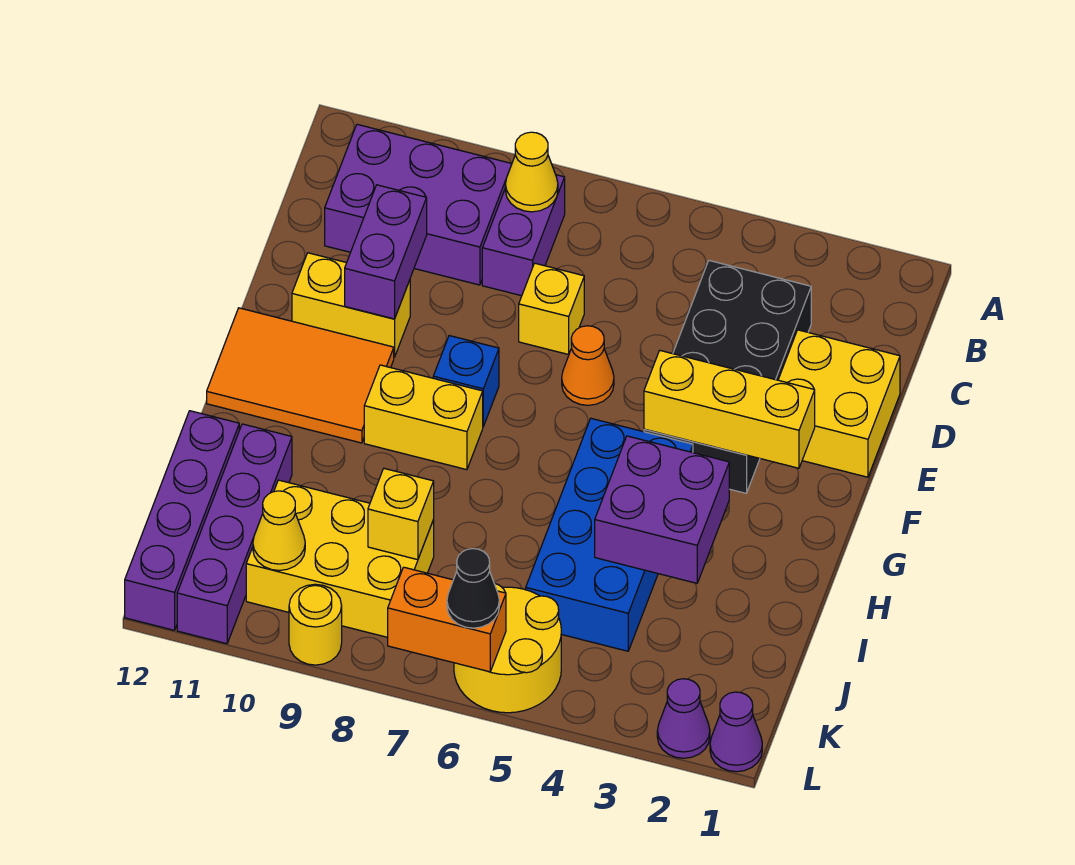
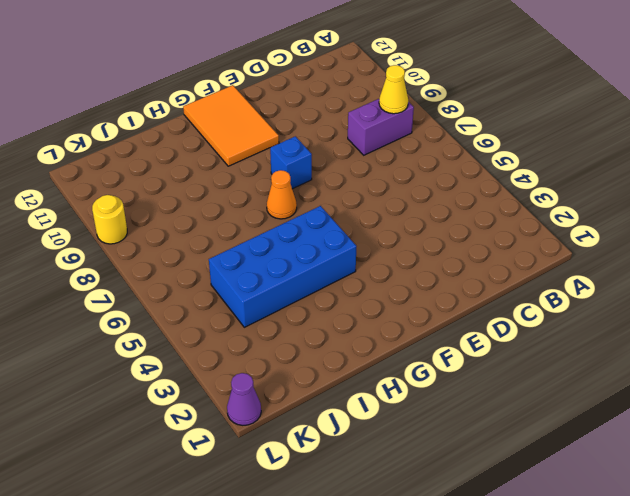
orange cone G7 level 1 -> orange cone E6 level 1
none -> purple brick B9:C11 level 1
none -> black brick C3:F4 level 1
none -> yellow brick D1:E2 level 1

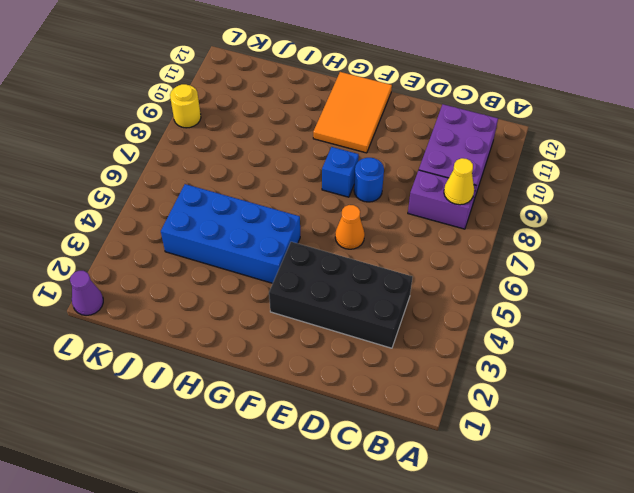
blue round brick E8 level 1 -> none
none -> yellow brick D1:E2 level 1
none -> yellow brick D7 level 1
none -> yellow brick E10:E11 level 1

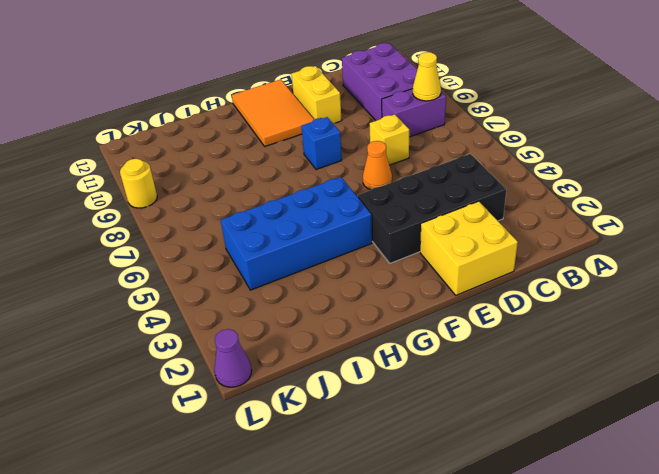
none -> yellow brick G8:G9 level 1
none -> purple brick I11:L11 level 1
none -> purple brick I12:L12 level 1

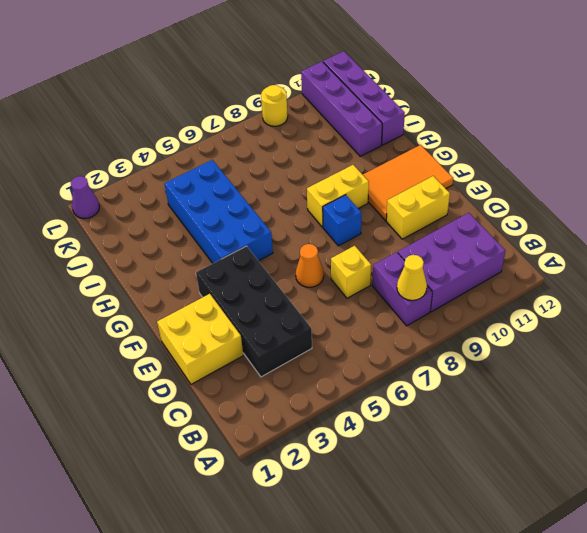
none -> yellow brick J8:K10 level 1
none -> yellow round brick K5:L6 level 1
none -> purple cone L2 level 1

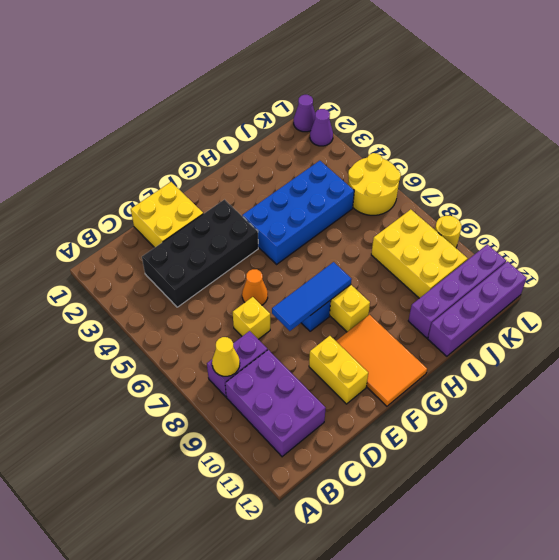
blue tile E8:G8 level 2 -> none
none -> purple brick D10:E10 level 2
none -> yellow brick F2:F4 level 2
none -> purple brick H3:I4 level 2

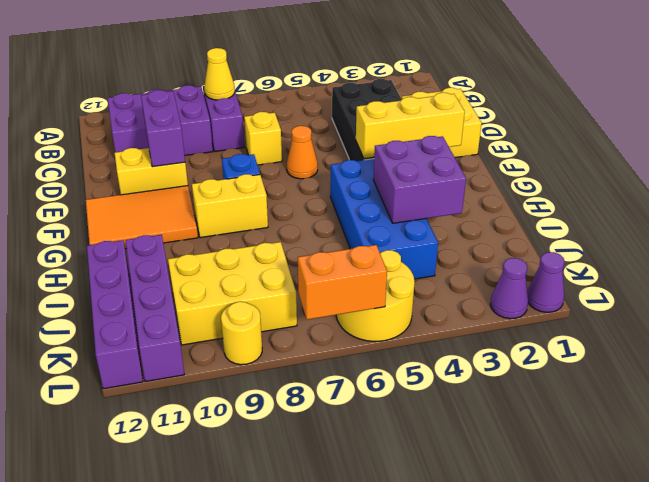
none -> yellow brick J8 level 2
none -> yellow cone K10 level 2
none -> black cone L6 level 3

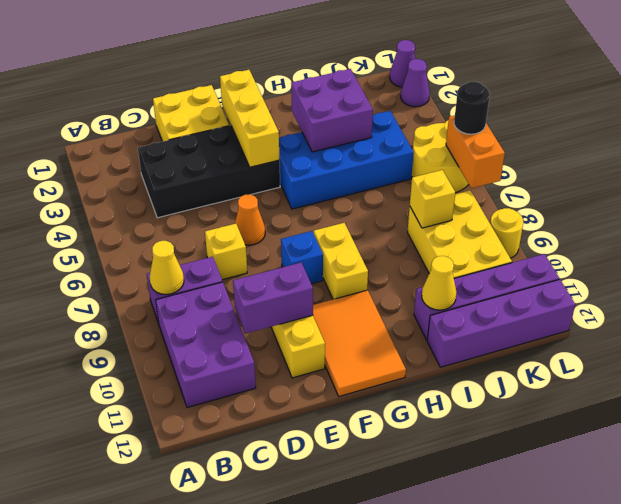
yellow cone I11 level 2 -> yellow cone K10 level 2
black round brick L6 level 3 -> black cone L6 level 3

